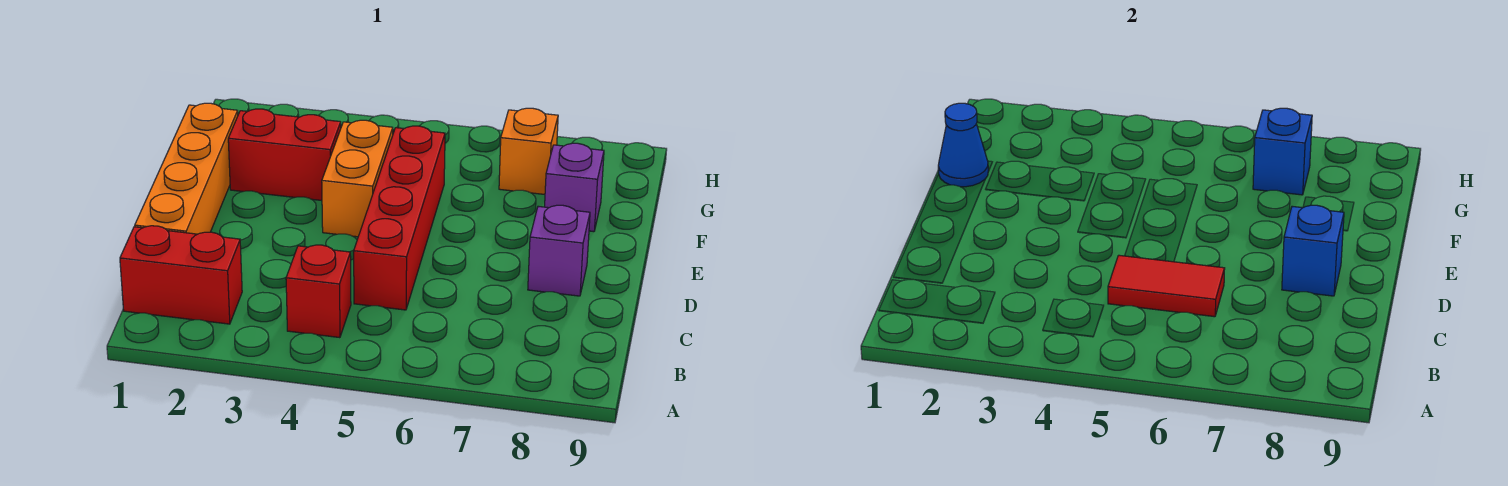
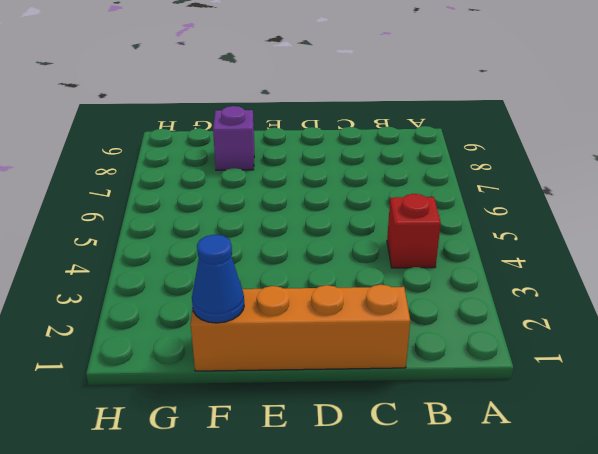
none -> red brick B1:B2 level 1
none -> red brick C5:F5 level 1
none -> purple brick D8 level 1

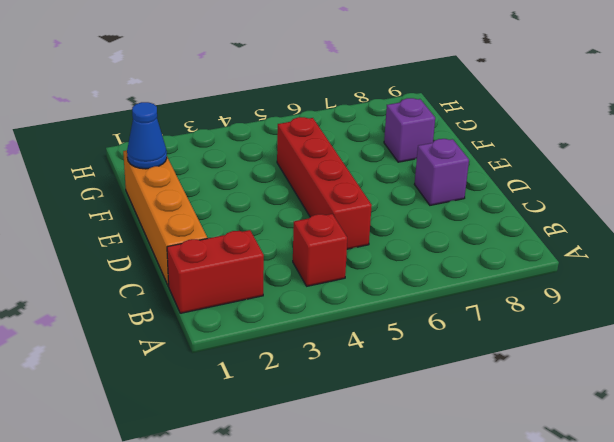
none -> orange brick E4:F4 level 1
none -> red brick F2:F3 level 1
none -> orange brick G7 level 1

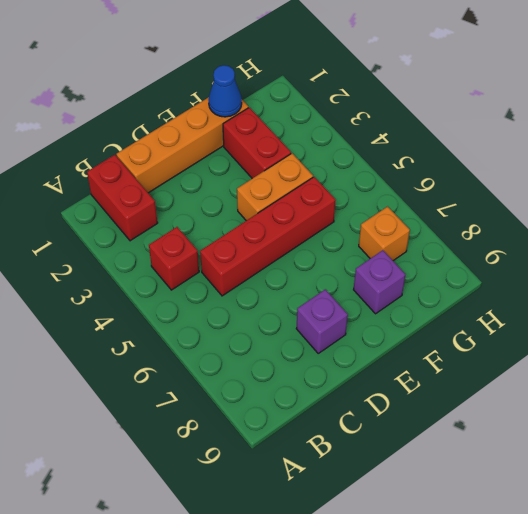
none -> red tile C5:C6 level 2
none -> blue brick D8 level 2
none -> blue brick G7 level 2

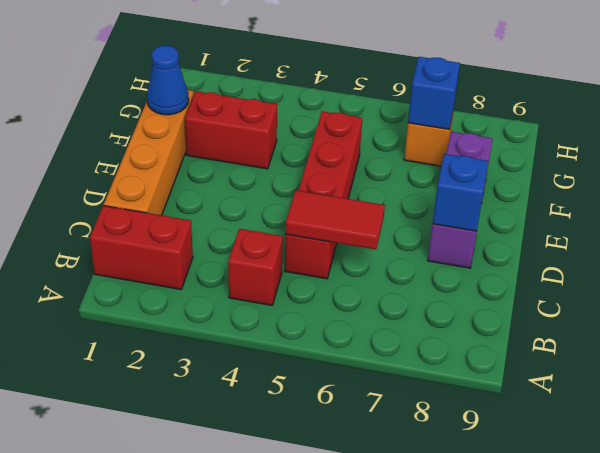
none -> orange brick E4:F4 level 1

